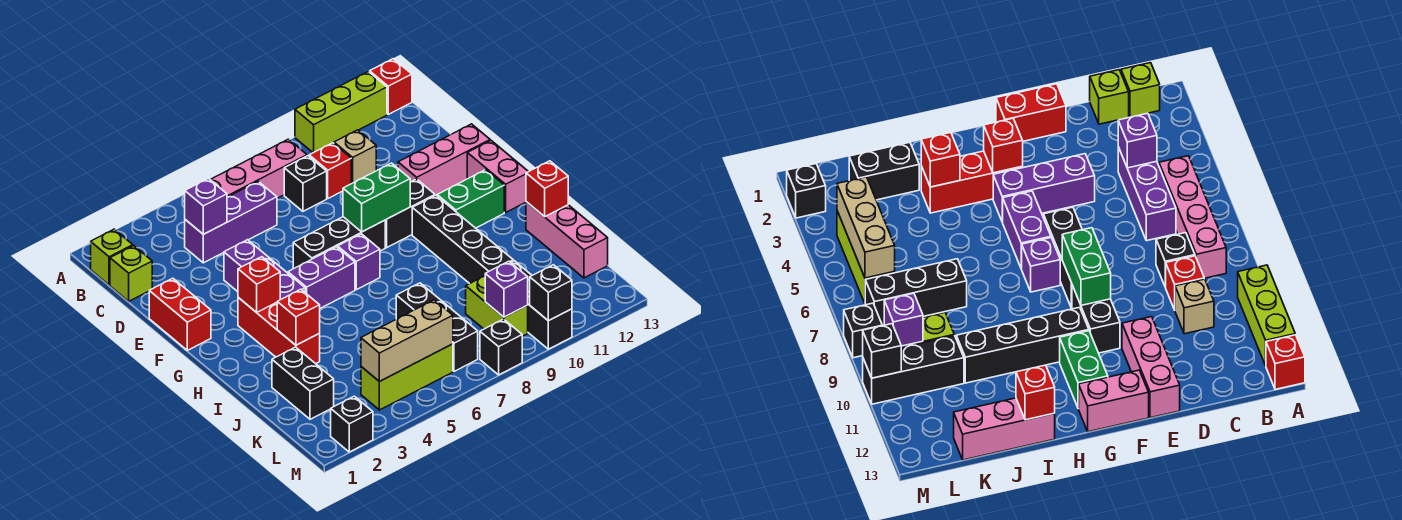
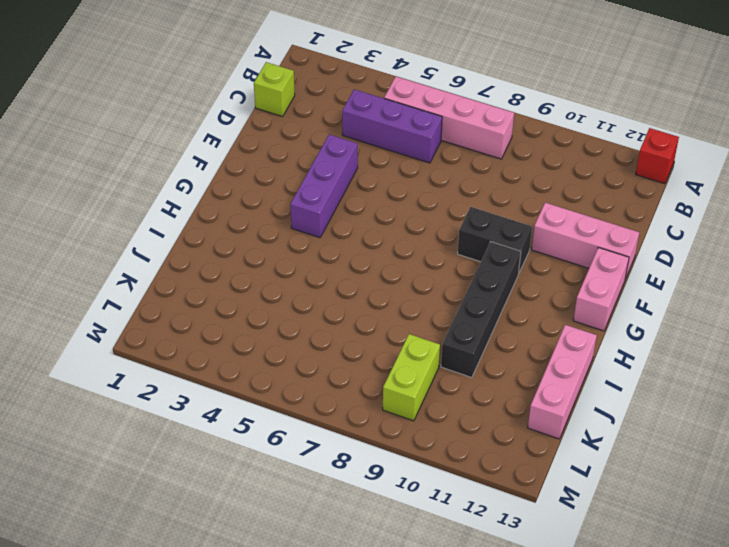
none -> lime brick A10:A12 level 1
none -> lime brick B1 level 1
none -> black brick C8 level 1
none -> red brick C9 level 1

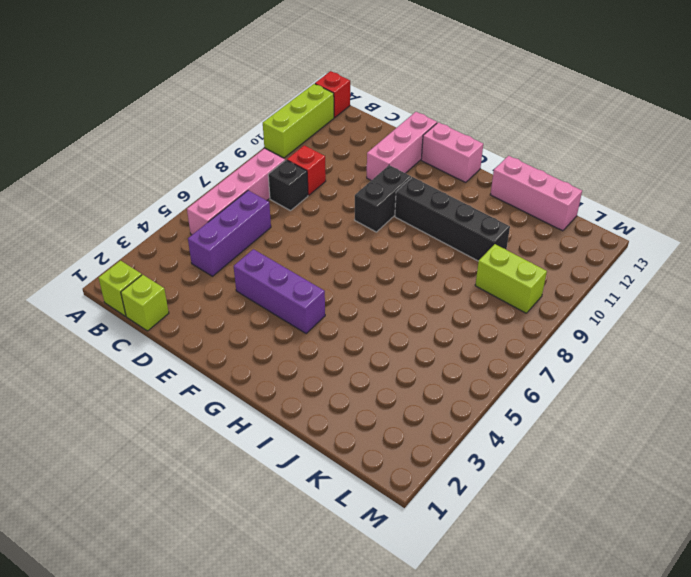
none -> tan brick C10 level 1
none -> red brick E1:F1 level 1
none -> black brick F6:F8 level 1
none -> red brick G3:I3 level 1

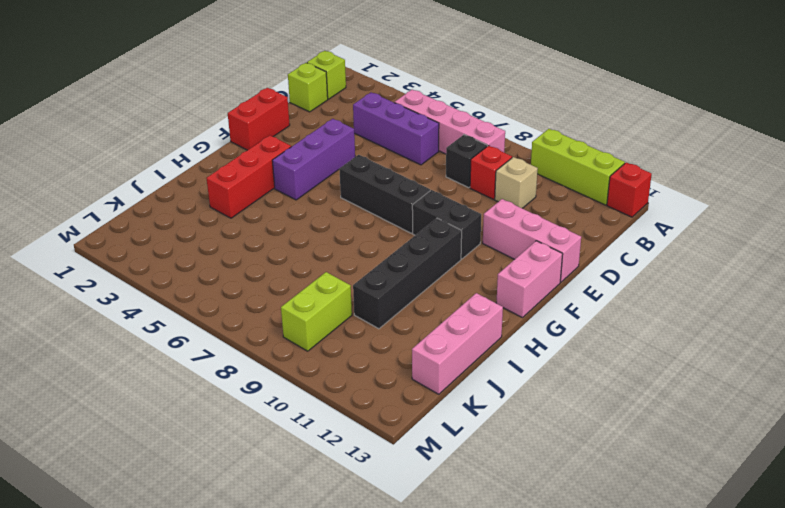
none -> purple brick G5:G6 level 1
none -> purple brick G7 level 1
none -> green brick G11:G12 level 1
none -> black brick J2:K2 level 1

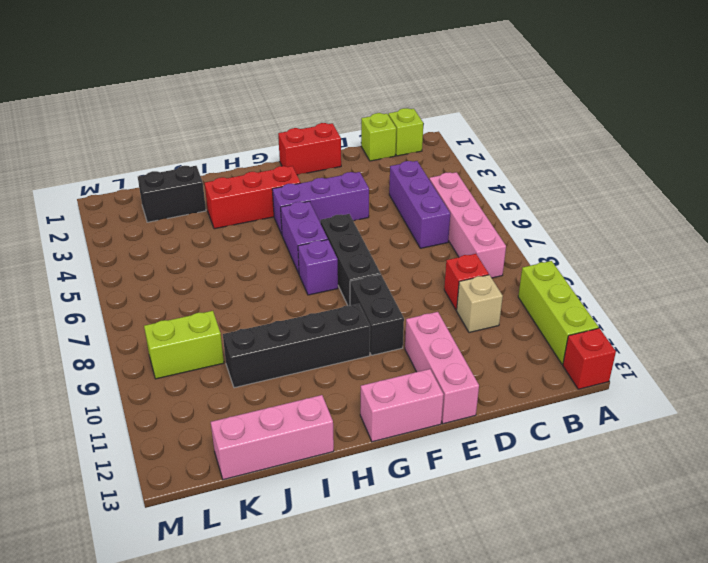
none -> black brick C8 level 1
none -> green brick G11:G12 level 1
none -> black brick J7:L7 level 1
none -> black brick K10:M10 level 1

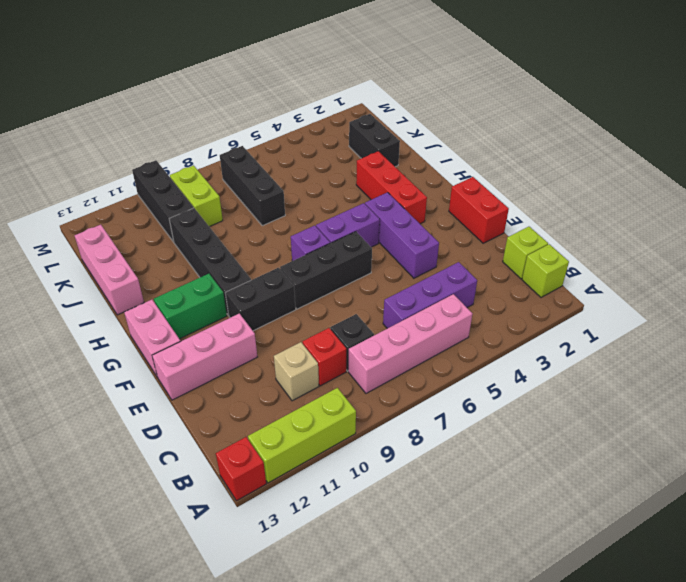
none -> lime brick L4:L6 level 1
none -> black brick M2 level 1
none -> black brick M8 level 1
none -> purple brick C4 level 2

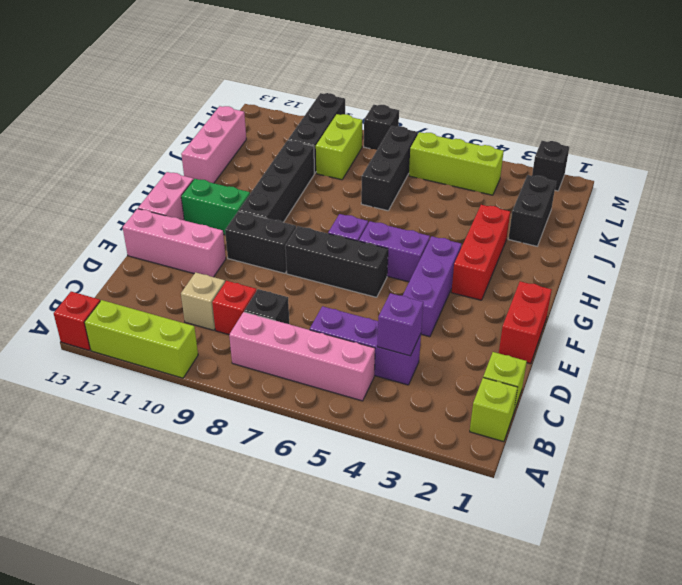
none -> green brick F8:F9 level 2
none -> red brick G3 level 2
none -> red brick I3 level 2
none -> red brick I13 level 2

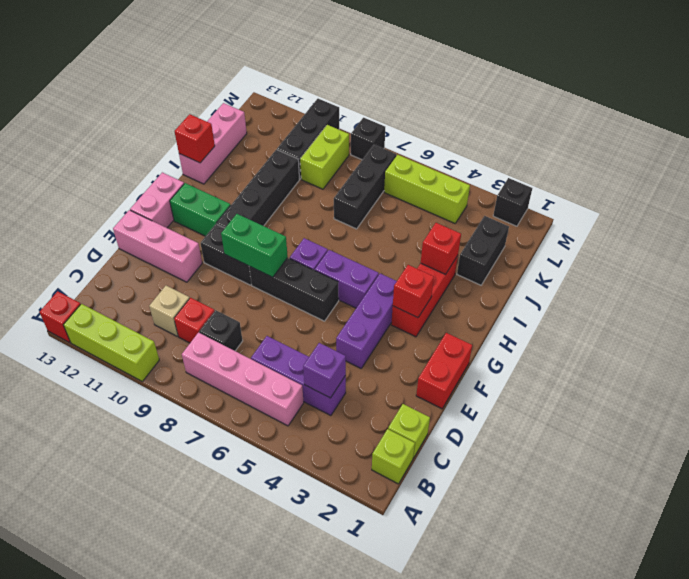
none -> tan brick L4:L6 level 2
none -> purple brick L9 level 2
none -> black brick M10 level 2

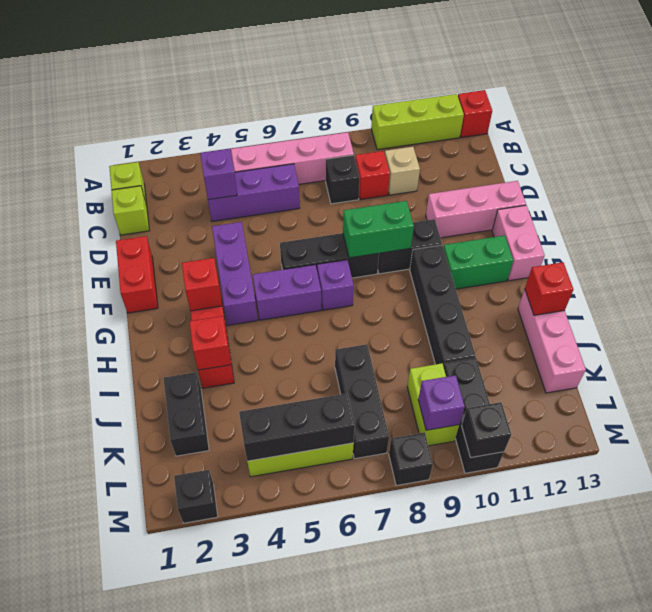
black brick L4:L6 level 2 -> tan brick L4:L6 level 2

